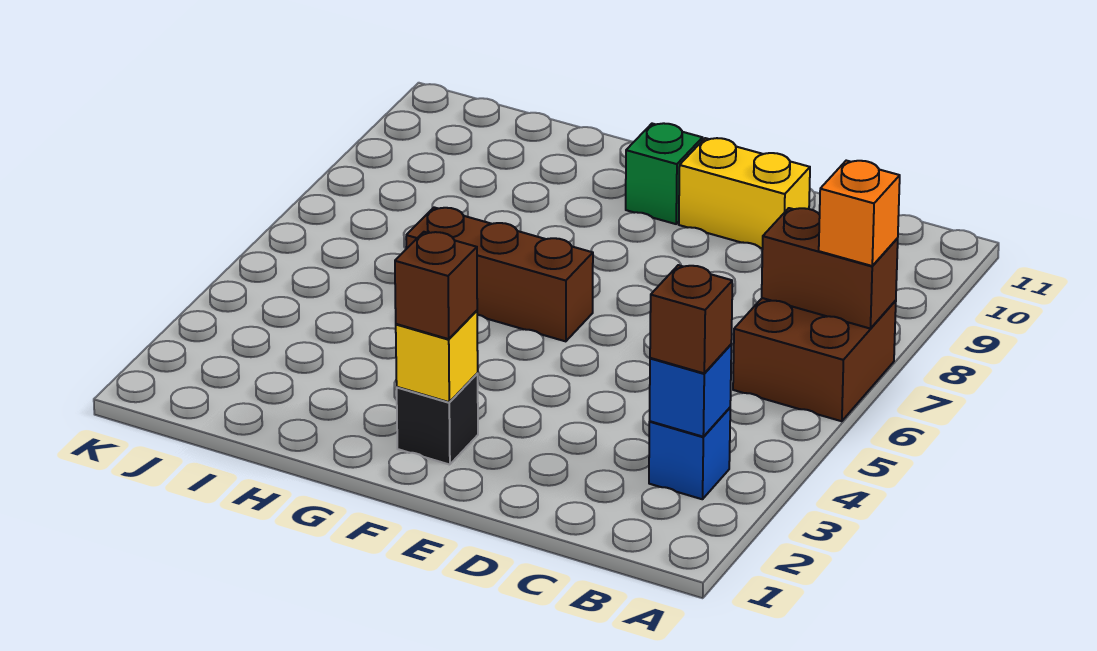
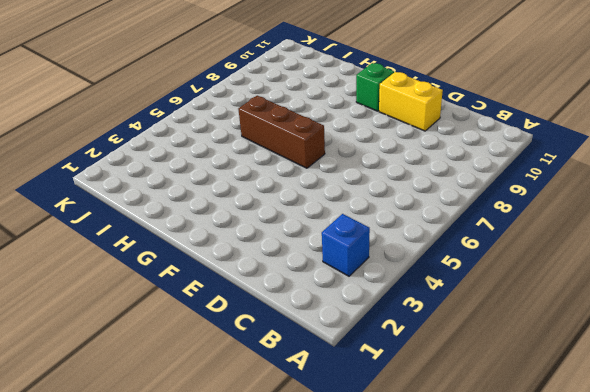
none -> brown brick A6:B7 level 1
none -> black brick F2 level 1
none -> brown brick A7:B7 level 2

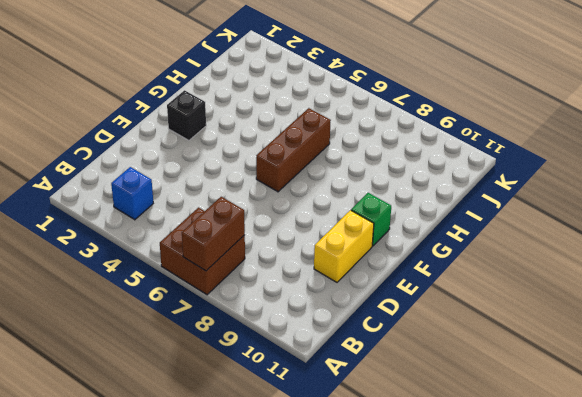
none -> blue brick B3 level 2
none -> yellow brick F2 level 2
none -> orange brick A7 level 3

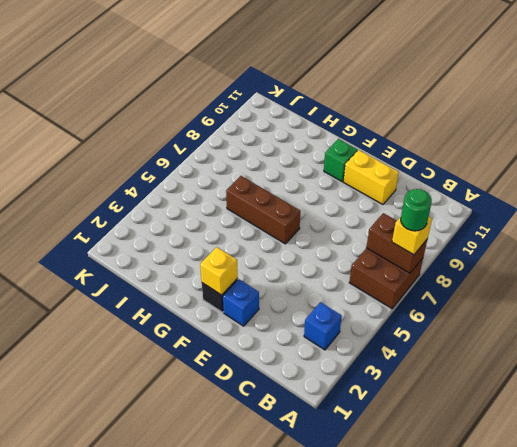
yellow brick A7 level 3 -> orange brick A7 level 3
green round brick A7 level 4 -> none
blue brick E2 level 1 -> blue brick B3 level 2
none -> brown brick B3 level 3
none -> brown brick F2 level 3

